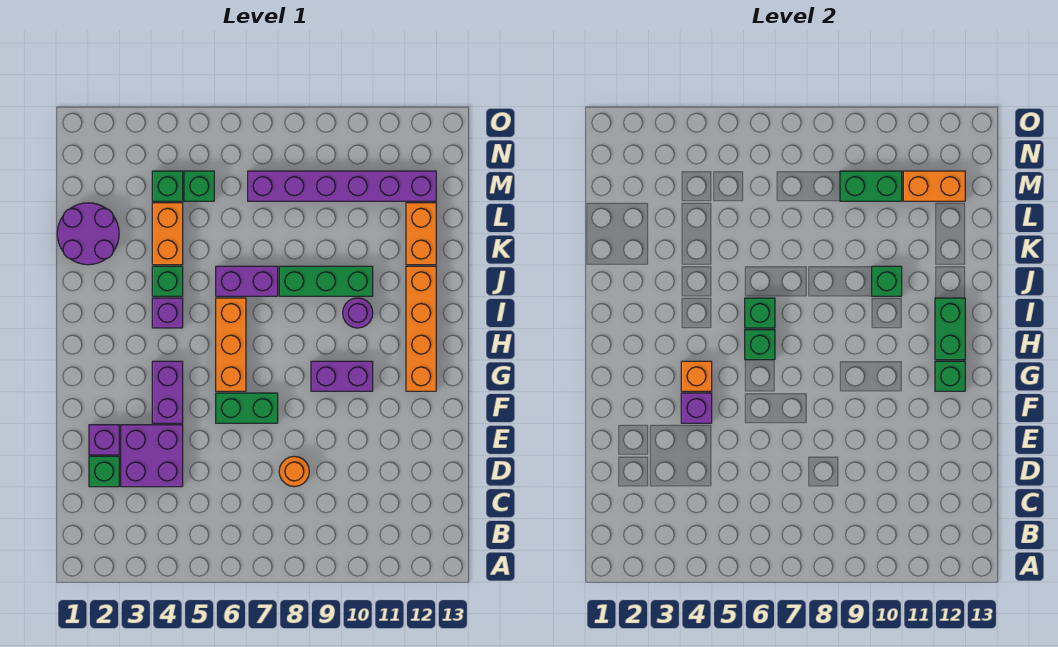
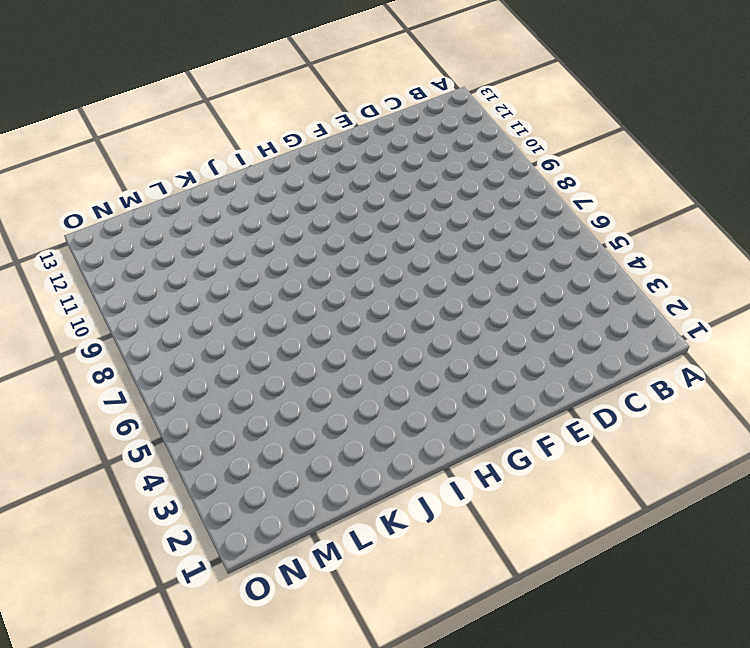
none -> green brick D2 level 1
none -> purple brick D3:E4 level 1
none -> orange round brick D8 level 1

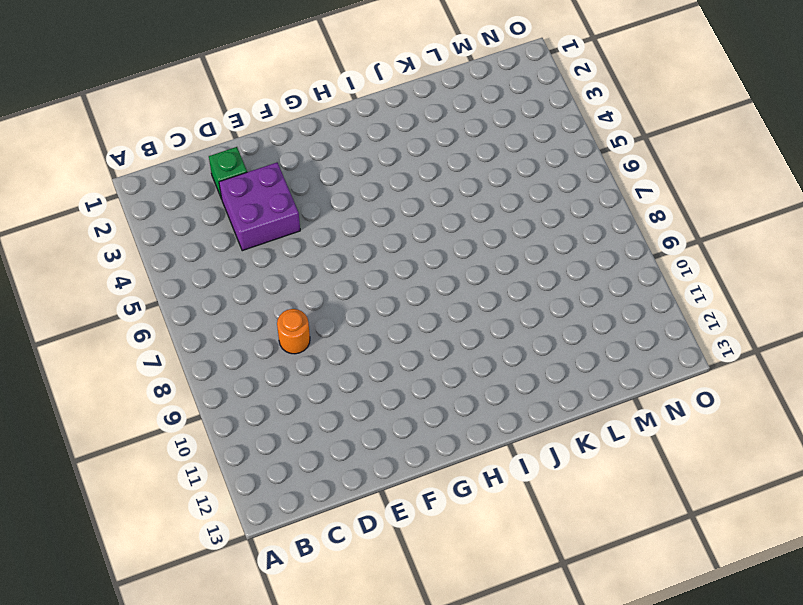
none -> purple brick E2 level 1
none -> purple brick F4:G4 level 1
none -> green brick F6:F7 level 1

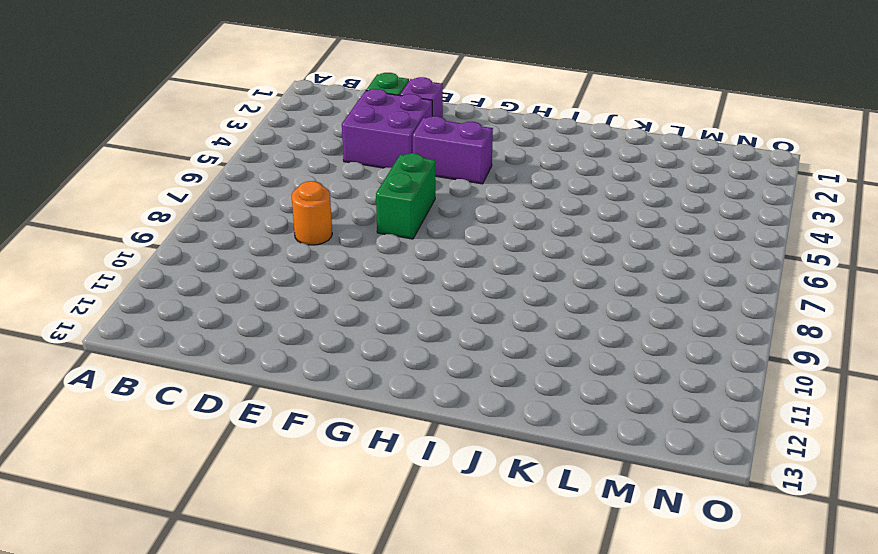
none -> orange brick G6:I6 level 1
none -> purple brick G9:G10 level 1
none -> orange brick G12:J12 level 1

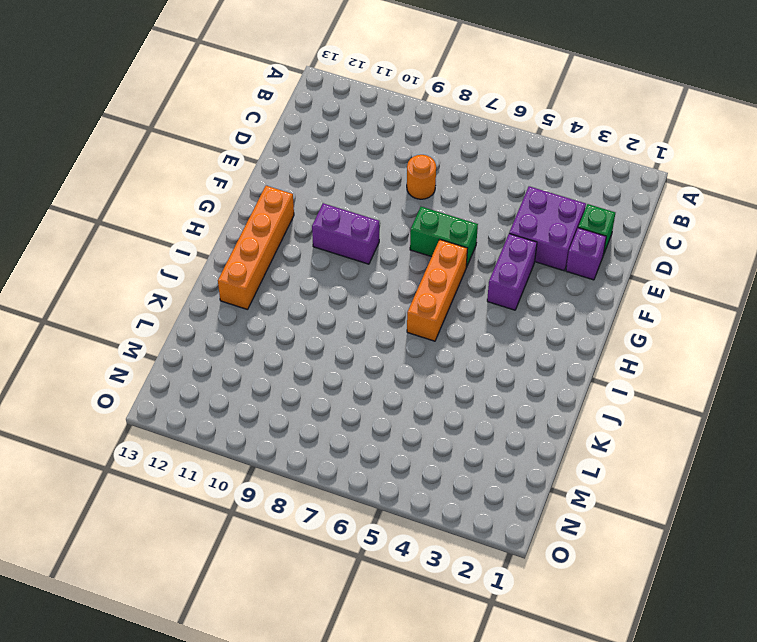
none -> purple brick I4 level 1
none -> purple round brick I10 level 1
none -> green brick J4 level 1

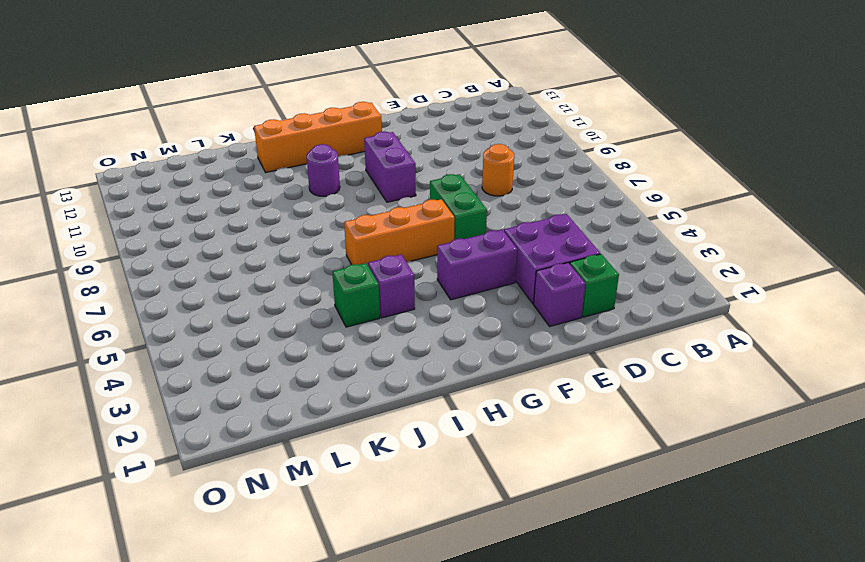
none -> purple brick J6:J7 level 1
none -> green brick J8:J10 level 1
none -> purple round brick K1:L2 level 1

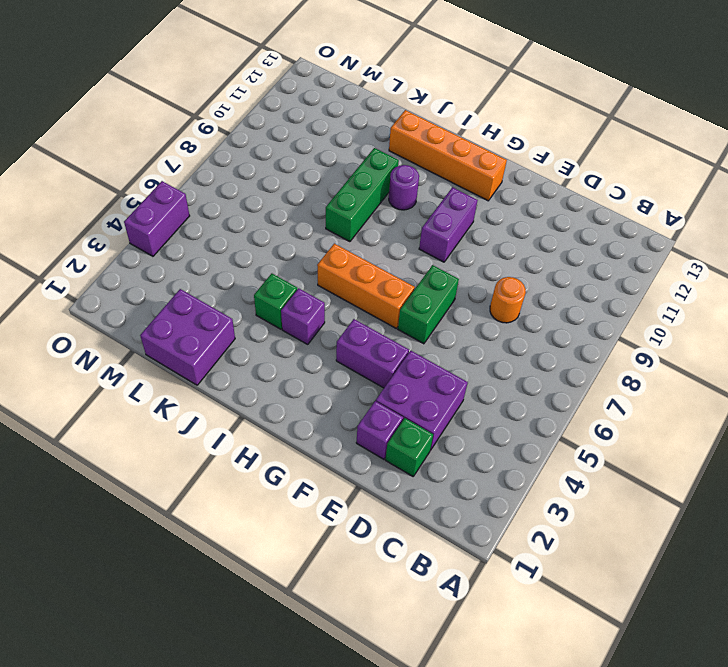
purple brick K1:L2 level 1 -> purple round brick K1:L2 level 1
purple brick O4:O5 level 1 -> purple brick J6:J7 level 1
none -> orange brick K4:L4 level 1
none -> orange brick K12:L12 level 1
none -> green brick M4 level 1

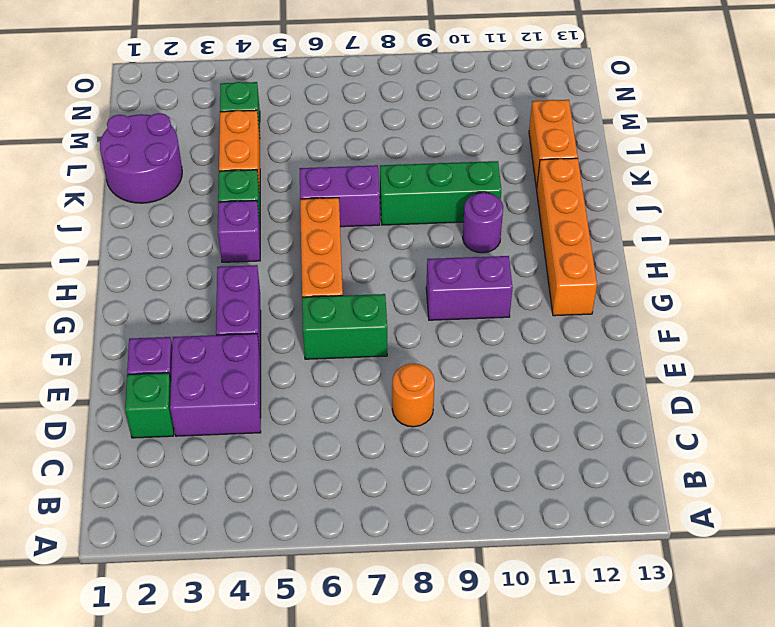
none -> green brick M5 level 1
none -> purple brick M7:M12 level 1
none -> purple brick F4 level 2

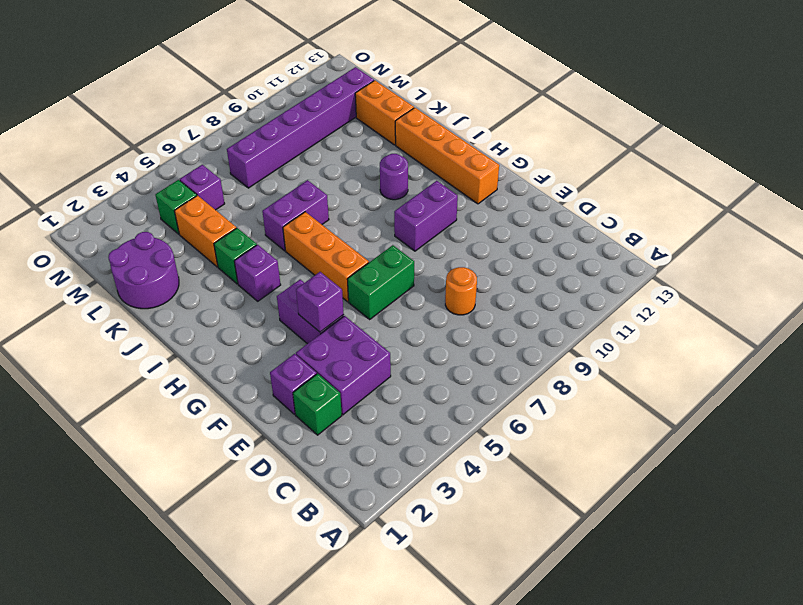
purple brick M5 level 1 -> green brick M5 level 1
none -> green brick J8:J10 level 1
none -> orange brick G4 level 2
none -> green brick G12 level 2

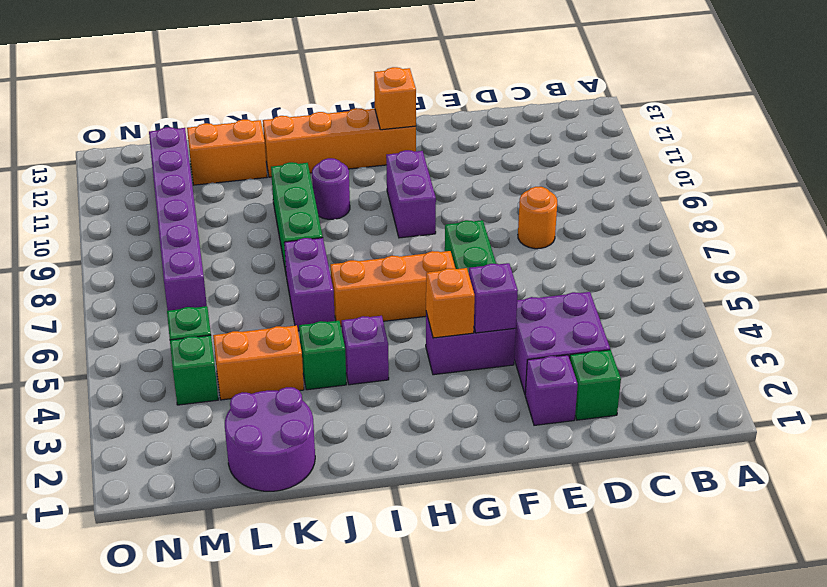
orange brick G12 level 2 -> green brick G12 level 2
none -> green brick H6 level 2
none -> green brick H12:I12 level 2
none -> green brick I6 level 2

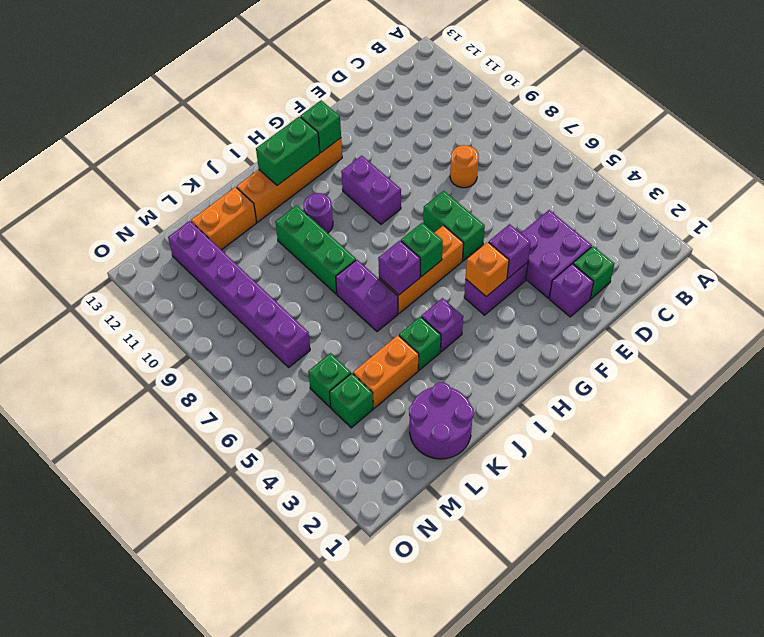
purple brick I6 level 2 -> green brick I6 level 2
none -> green brick J10 level 2
none -> green brick M9:M10 level 2
none -> orange brick M11:M12 level 2

